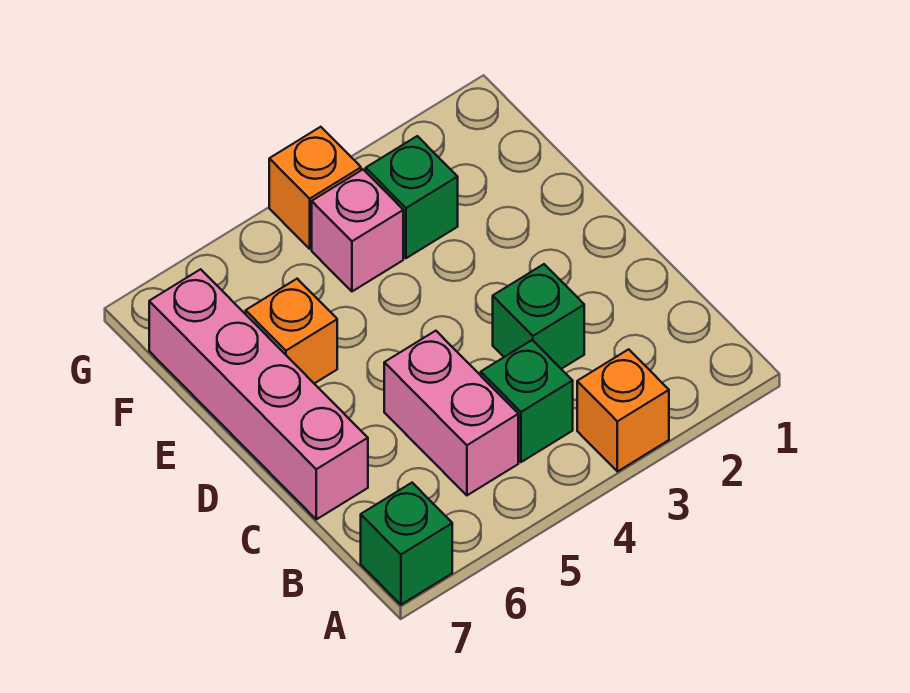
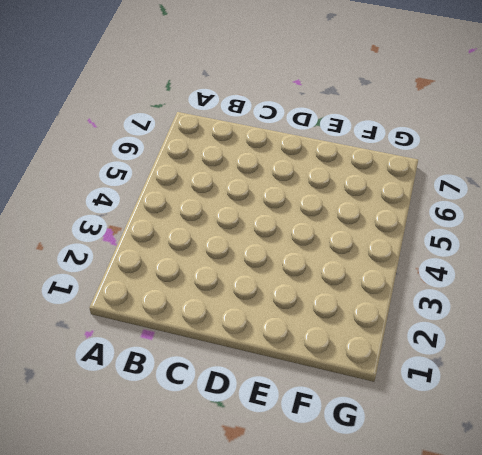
none -> orange brick A3 level 1
none -> green brick A7 level 1

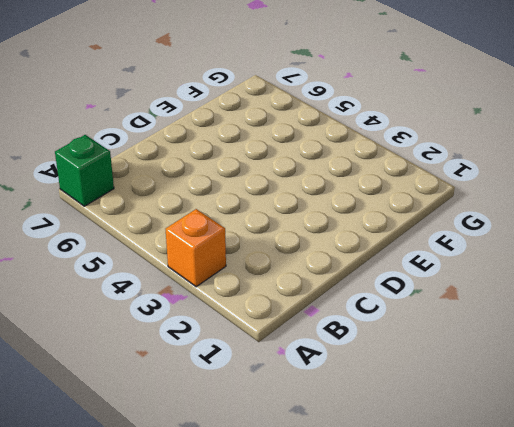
none -> green brick B4 level 1
none -> pink brick B5:C5 level 1

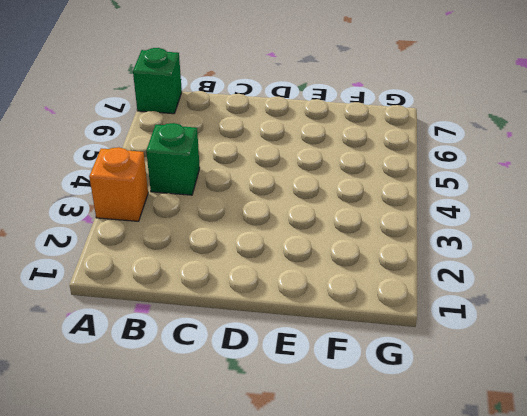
none -> pink brick B5:C5 level 1
none -> green brick C3 level 1

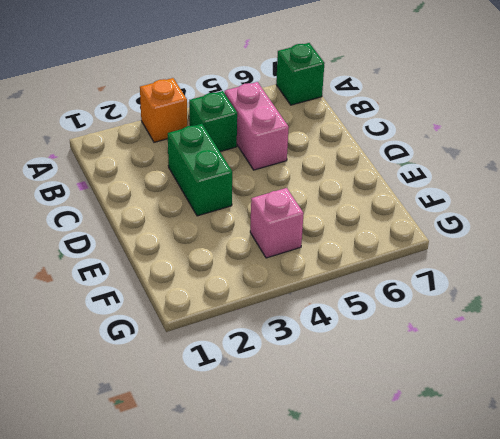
green brick C3:D3 level 1 -> green brick C3 level 1
none -> pink brick C7:F7 level 1
none -> orange brick E6 level 1

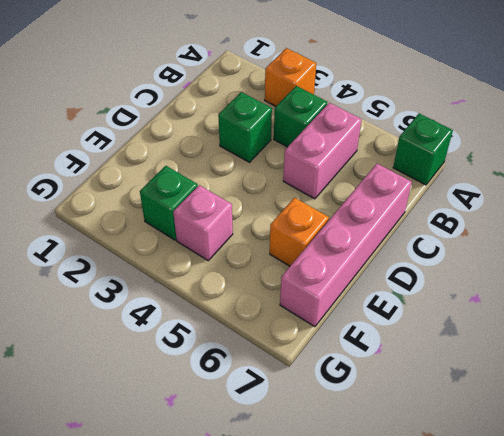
none -> orange brick G4 level 1

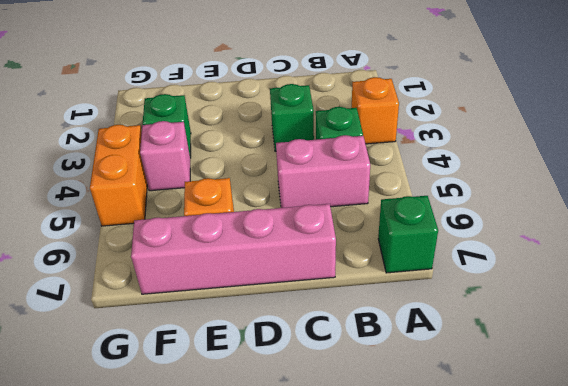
orange brick G4:G5 level 1 -> orange brick G4 level 1

